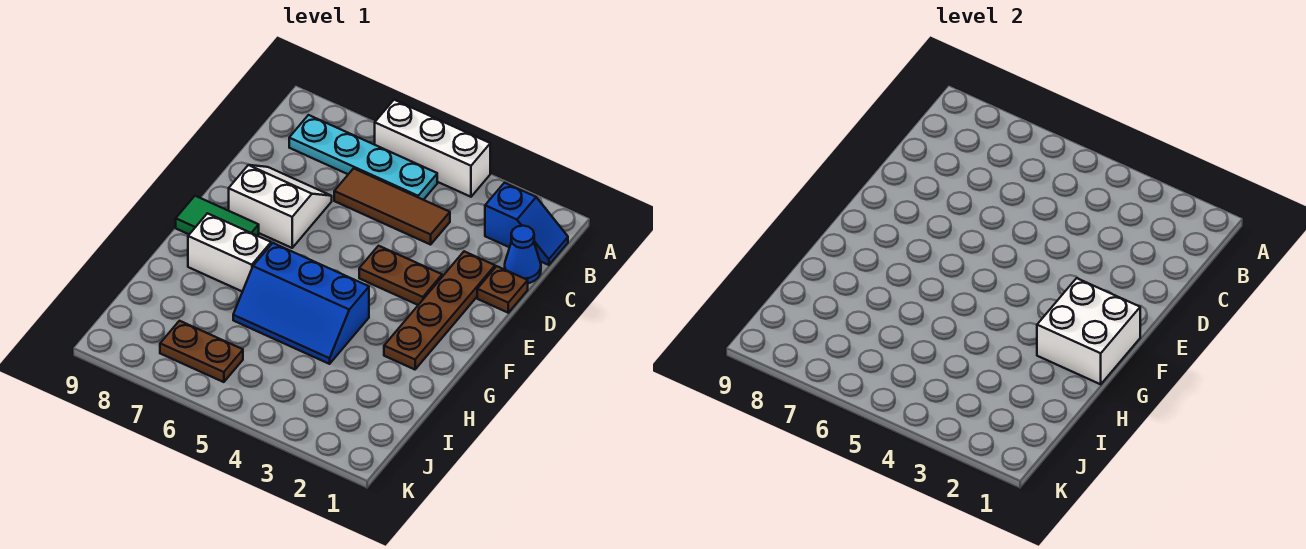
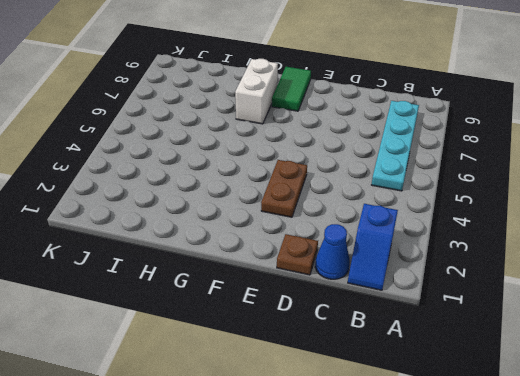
none -> white brick A4:A6 level 1
none -> brown tile C4:C6 level 1
none -> brown plate D2:G2 level 1

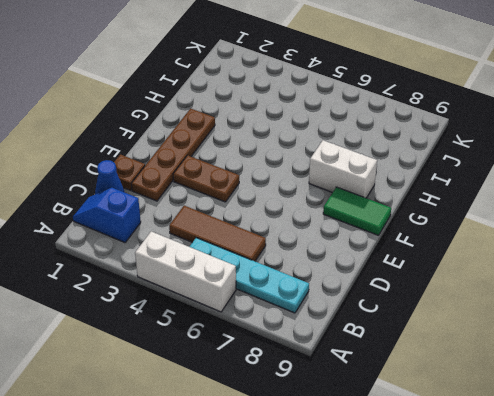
none -> white slope D7:E8 level 1 top E
none -> blue slope G4:H6 level 1 top G
none -> brown plate J6:J7 level 1

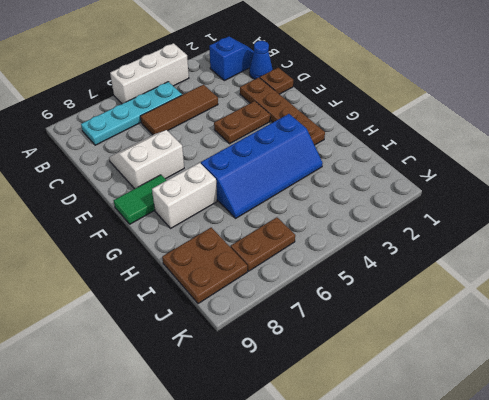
blue slope G3:H6 level 1 top G -> blue slope G4:H6 level 1 top G
brown plate I8:J9 level 1 -> none
none -> white brick F1:G2 level 2

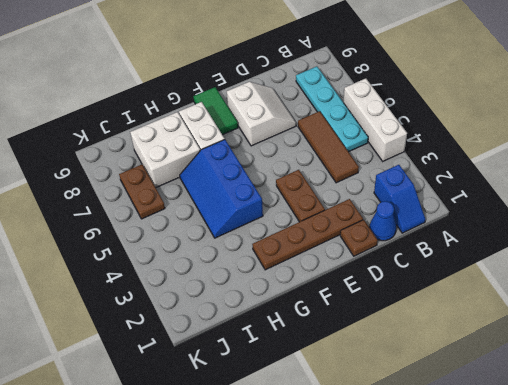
white brick H7:I8 level 1 -> white brick F1:G2 level 2

